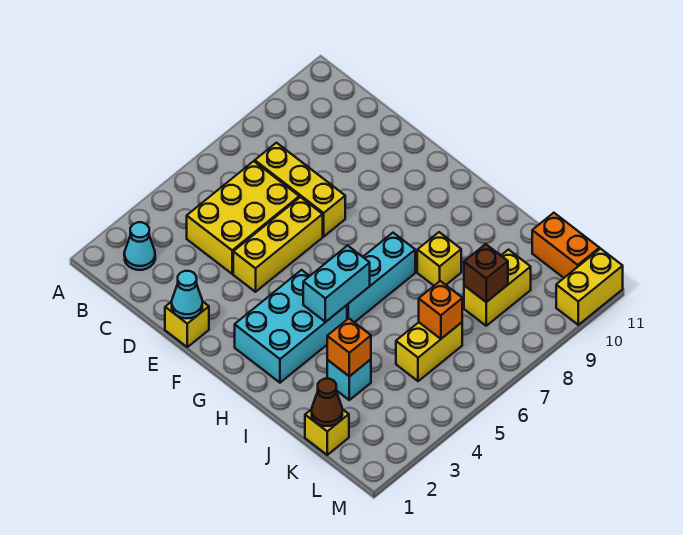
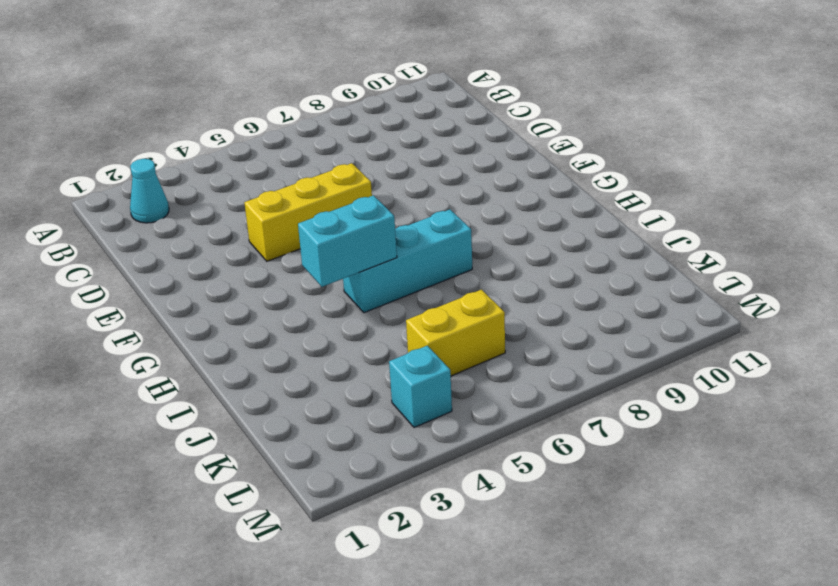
cyan brick L4 level 1 -> cyan brick J3 level 1
none -> yellow brick C4:D6 level 1
none -> yellow brick C7:E7 level 1
none -> yellow brick E1 level 1

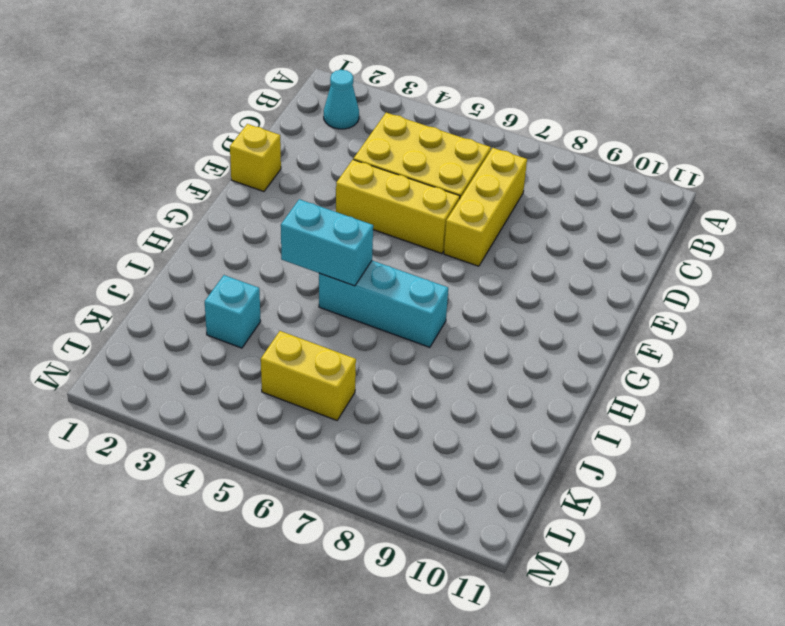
none -> cyan brick G2:H4 level 1
none -> yellow brick I8 level 1
none -> yellow brick K1 level 1

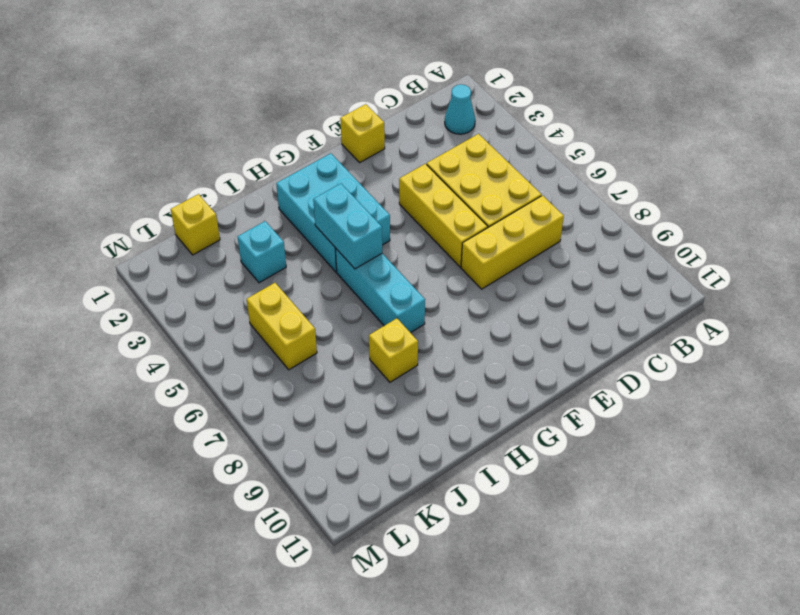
none -> yellow brick K8:K9 level 1
none -> orange brick K11:L11 level 1
none -> yellow brick M10:M11 level 1

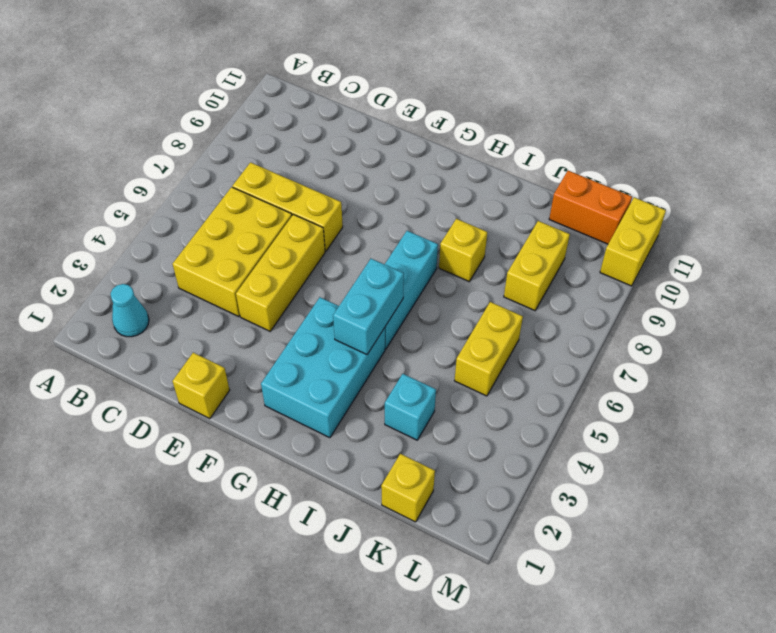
none -> cyan cone E1 level 2
none -> orange brick J3 level 2
none -> brown cone K1 level 2

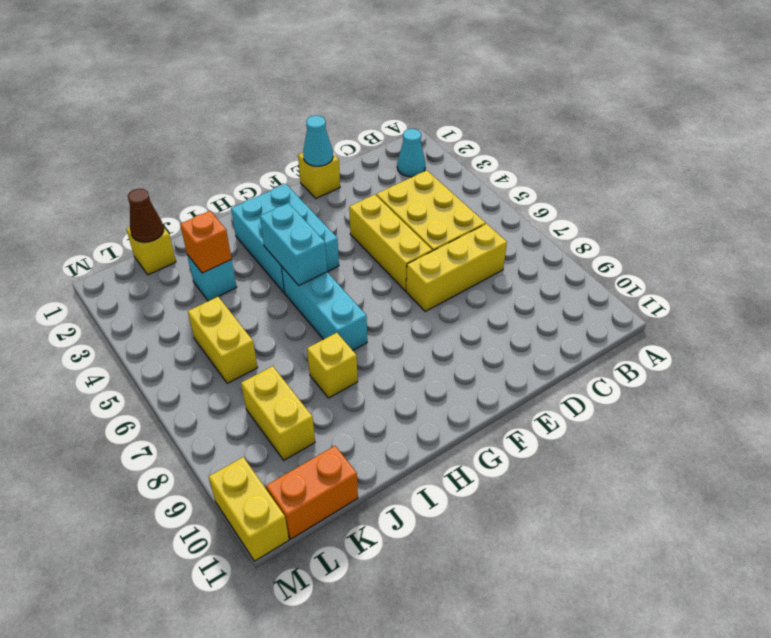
none -> orange brick K6 level 2
none -> brown brick K8 level 2

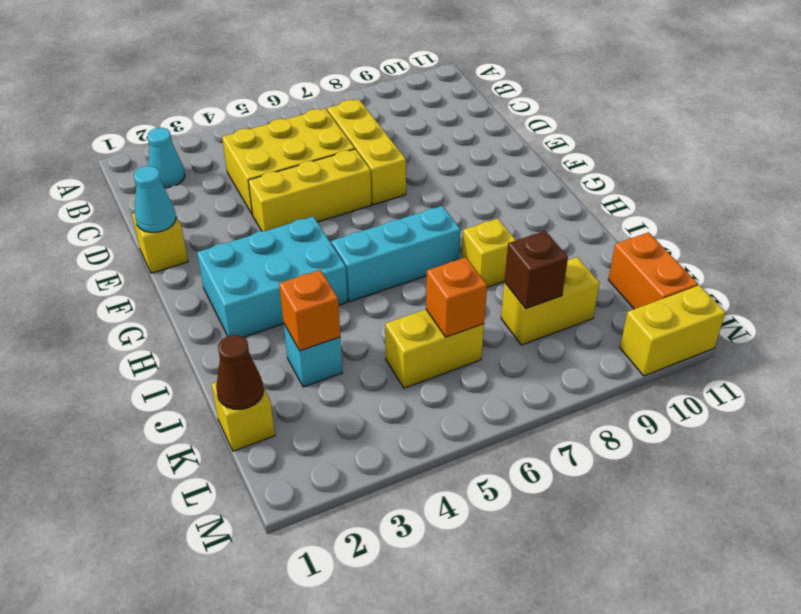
none -> cyan brick H4:H5 level 2

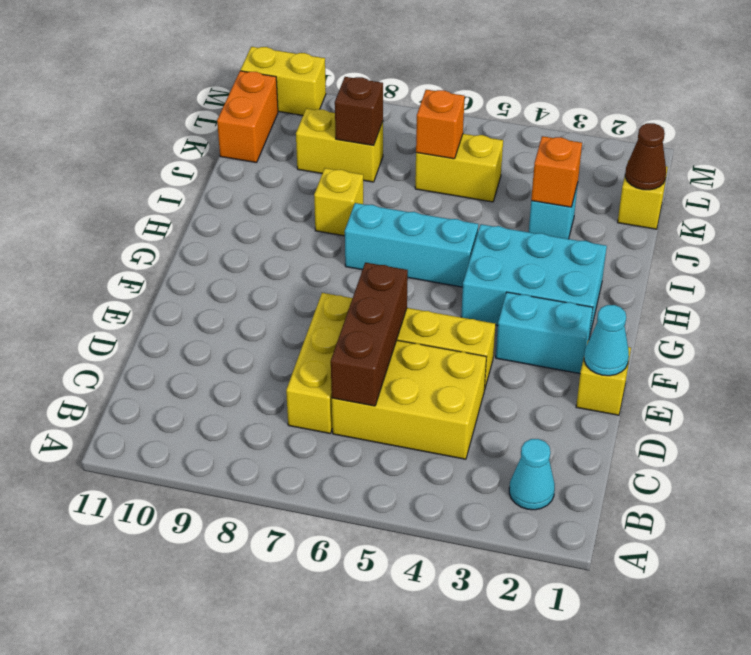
brown brick C6:E6 level 2 -> none
cyan brick F2:F3 level 1 -> cyan brick H4:H5 level 2

